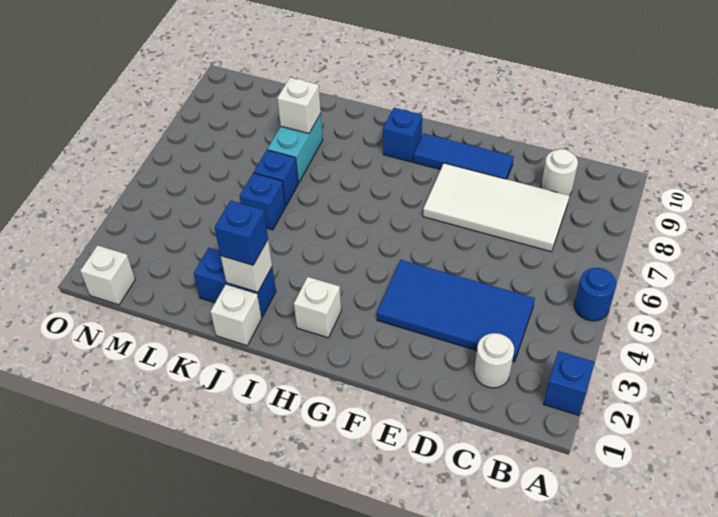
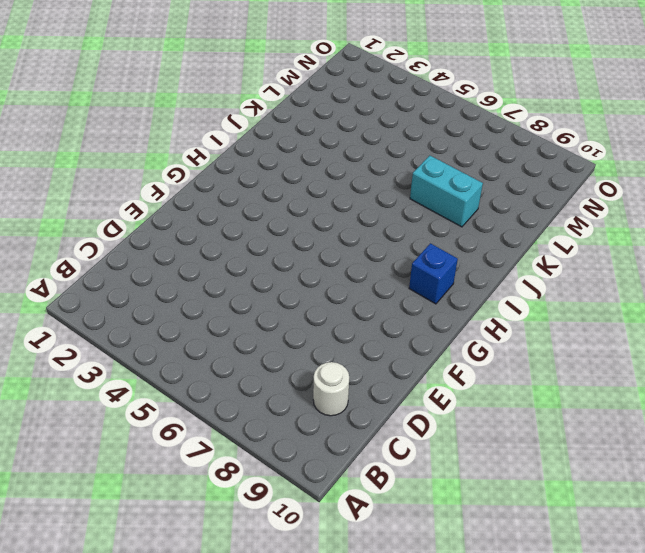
none -> blue brick A2 level 1
none -> blue round brick A5 level 1
none -> white round brick C2 level 1

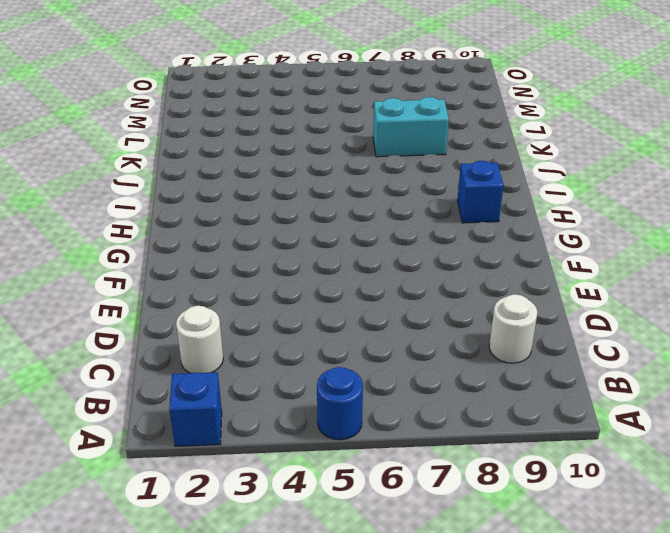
none -> blue tile C3:F4 level 1
none -> white tile C7:F8 level 1
none -> blue tile E9:G9 level 1

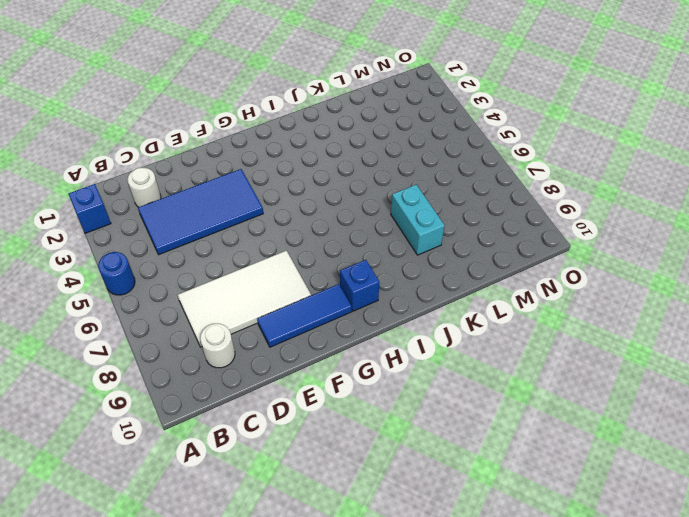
none -> white brick H2 level 1
none -> white brick J1 level 1
none -> blue brick J2:K2 level 1

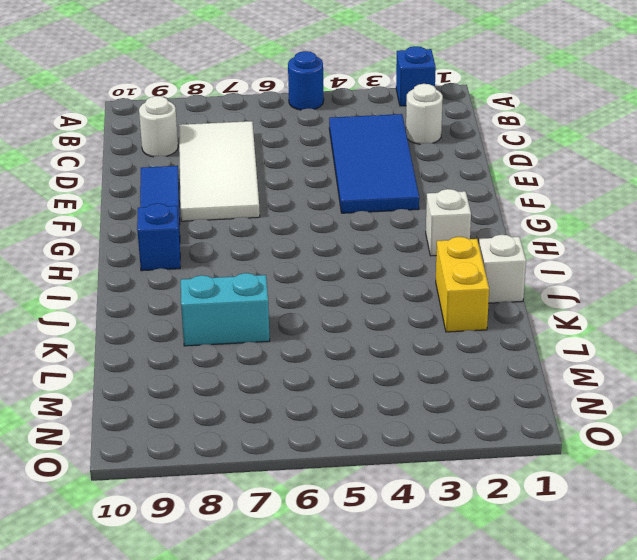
yellow brick J2:K2 level 1 -> blue brick J2:K2 level 1
none -> blue brick K5 level 1
none -> blue brick K6 level 1
none -> white brick N1 level 1

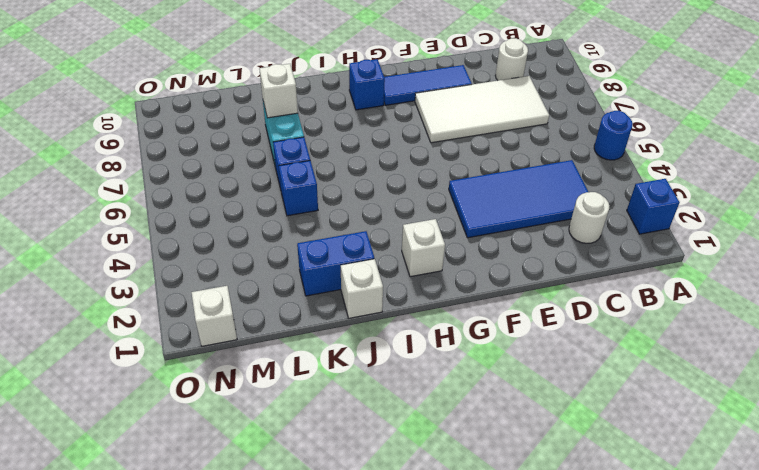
none -> white brick J2 level 2
none -> blue brick J2 level 3

